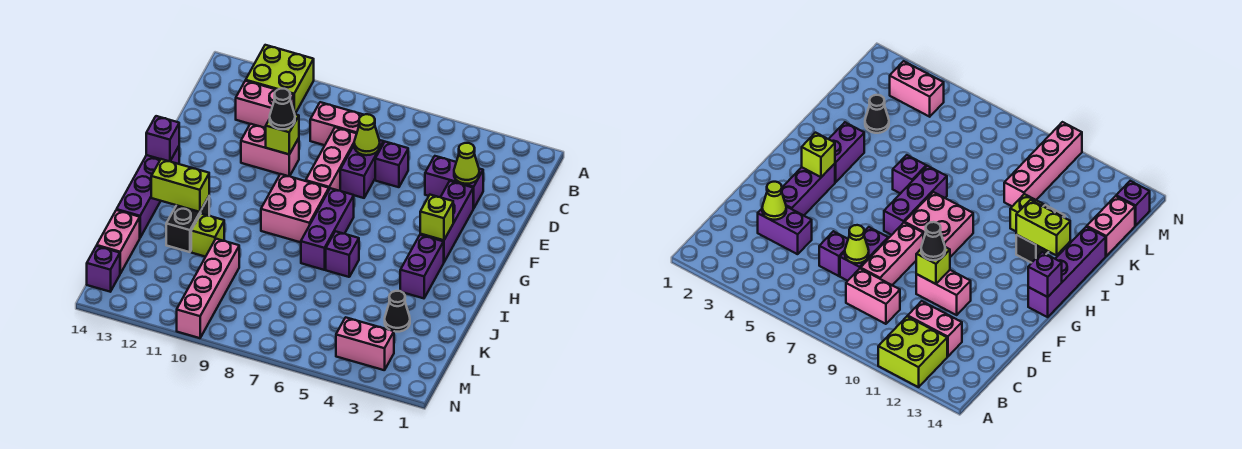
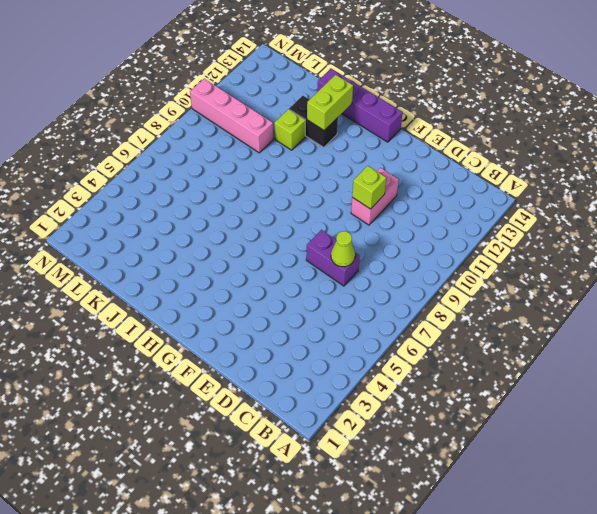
none -> lime brick A11:B12 level 1
none -> pink brick C8:C9 level 1
none -> pink brick C11:C12 level 1

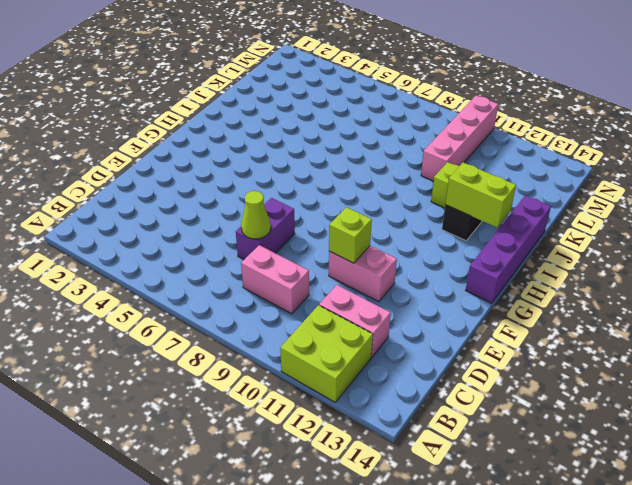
none -> purple brick D3:D4 level 1
none -> purple brick D6 level 1
none -> pink brick D8:F8 level 1

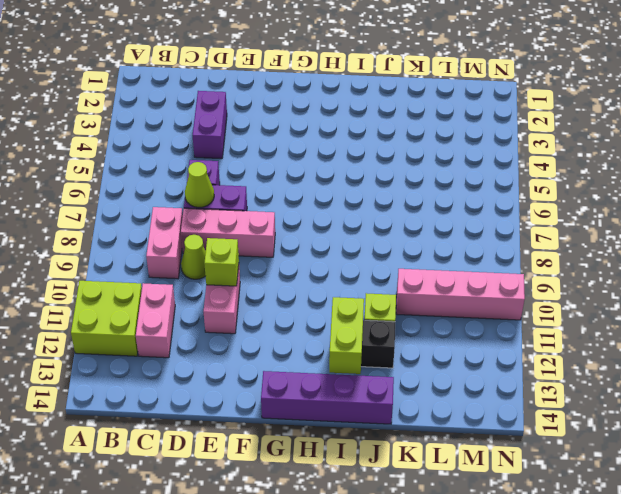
lime cone D9 level 1 -> lime cone D3 level 2
none -> purple brick E3:G3 level 1
none -> purple brick G7:I7 level 1
none -> pink brick G8:H9 level 1

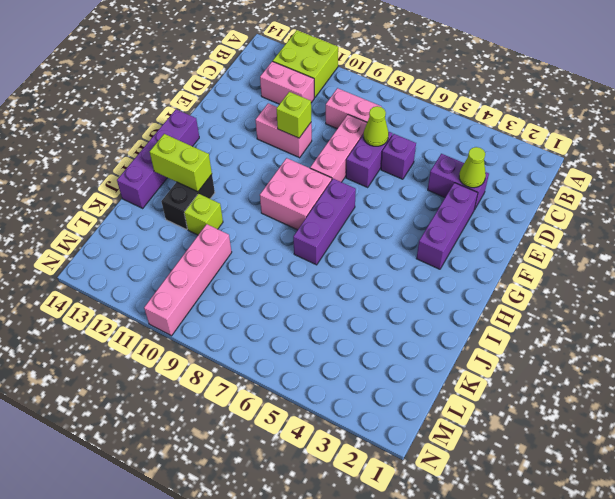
none -> purple brick H3:I3 level 1
none -> purple brick I6 level 1
none -> black cone K3 level 1

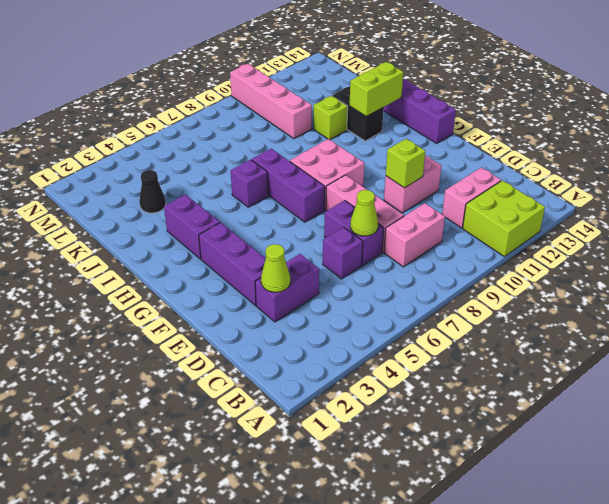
none -> pink brick K14:L14 level 1
none -> pink brick M3:M4 level 1
none -> purple brick M14 level 1

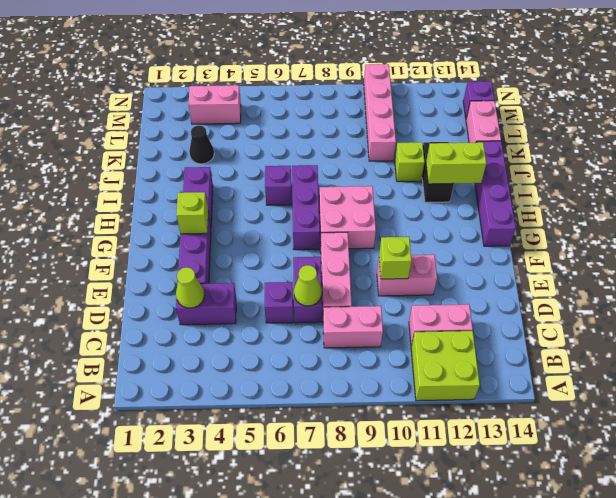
none -> purple brick G14 level 2
none -> black cone E10 level 3

